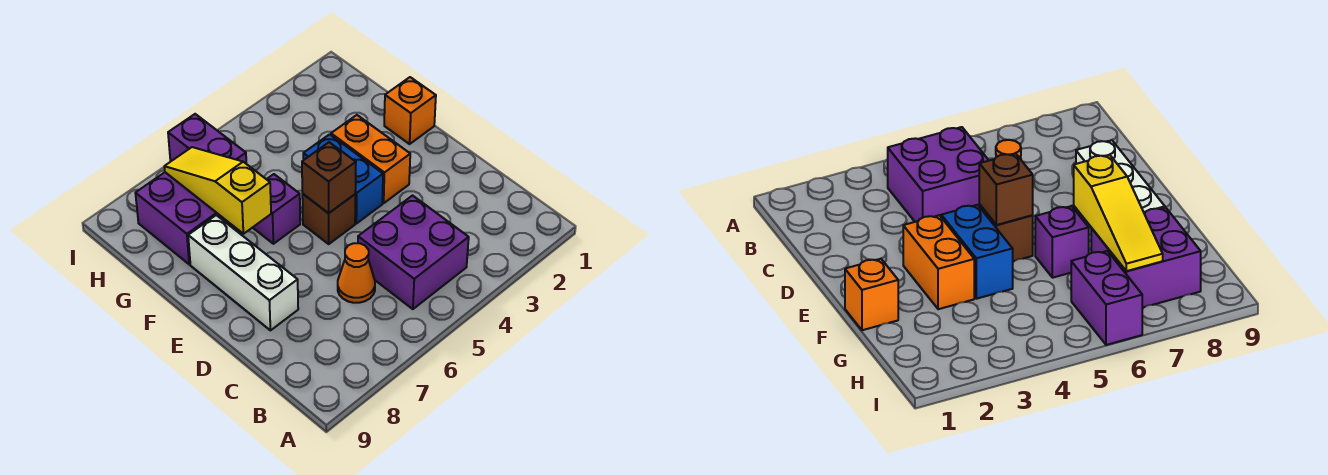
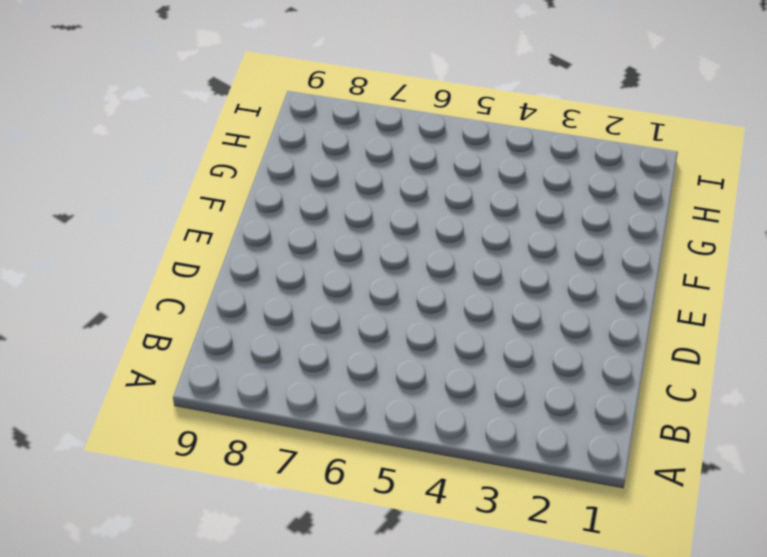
none -> purple brick B4:C5 level 1
none -> orange cone C6 level 1
none -> white brick D8:F8 level 1

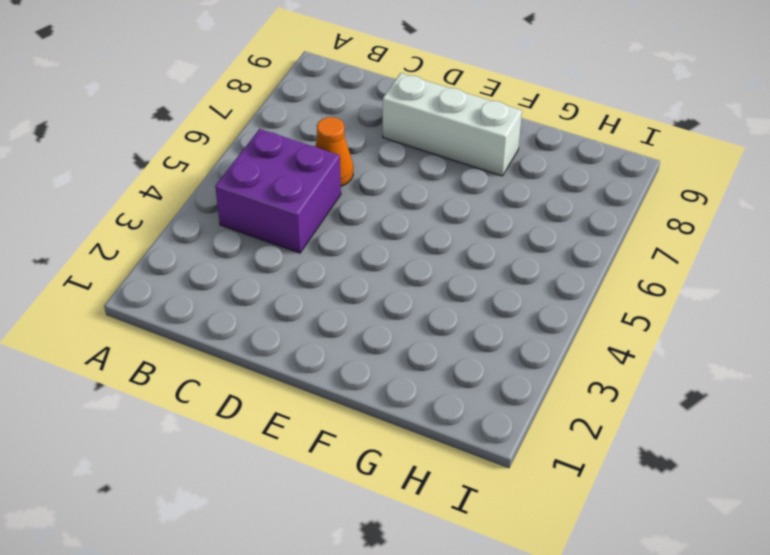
none -> orange brick E3:F3 level 1
none -> blue brick E4:F4 level 1
none -> brown brick E5 level 1

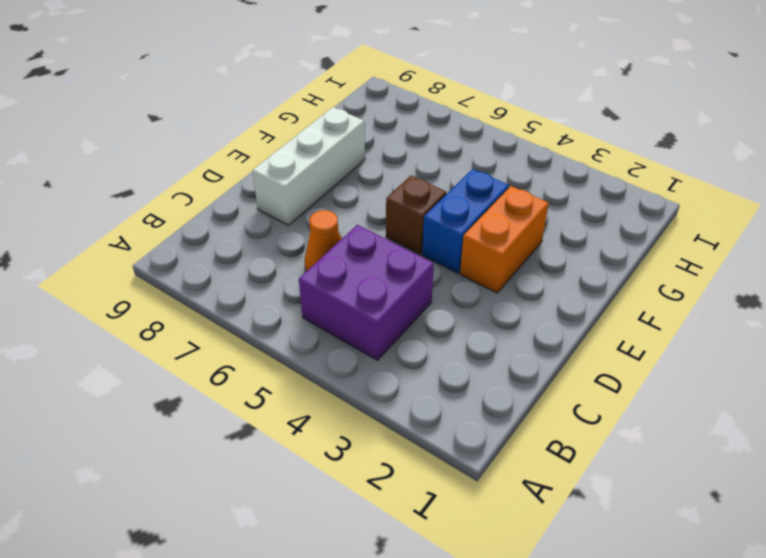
none -> orange brick F1 level 1
none -> purple brick F6 level 1
none -> purple brick G7:H8 level 1

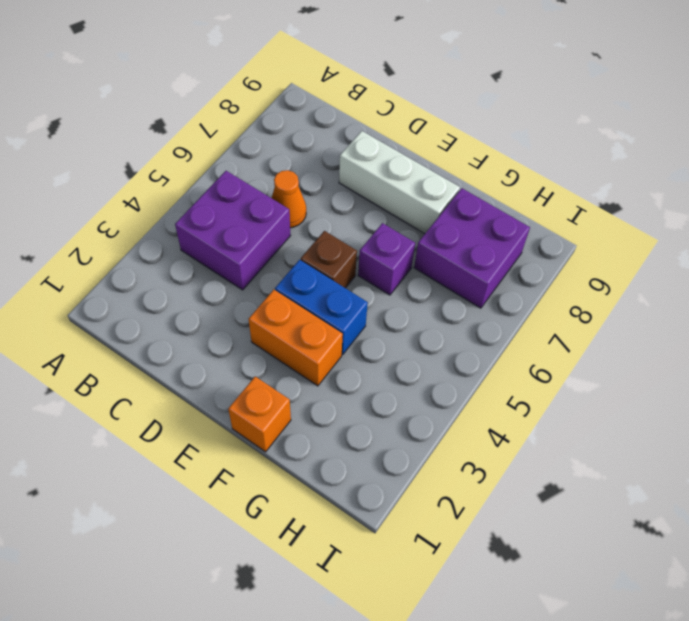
none -> purple brick H6:I6 level 1
none -> brown brick E5 level 2
none -> yellow slope F7:H7 level 2 top F

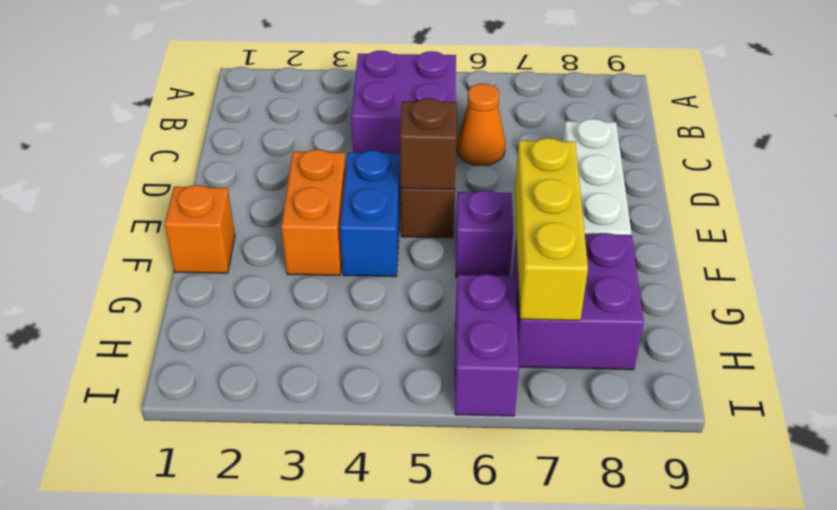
yellow brick F7:H7 level 2 -> yellow slope F7:H7 level 2 top F

